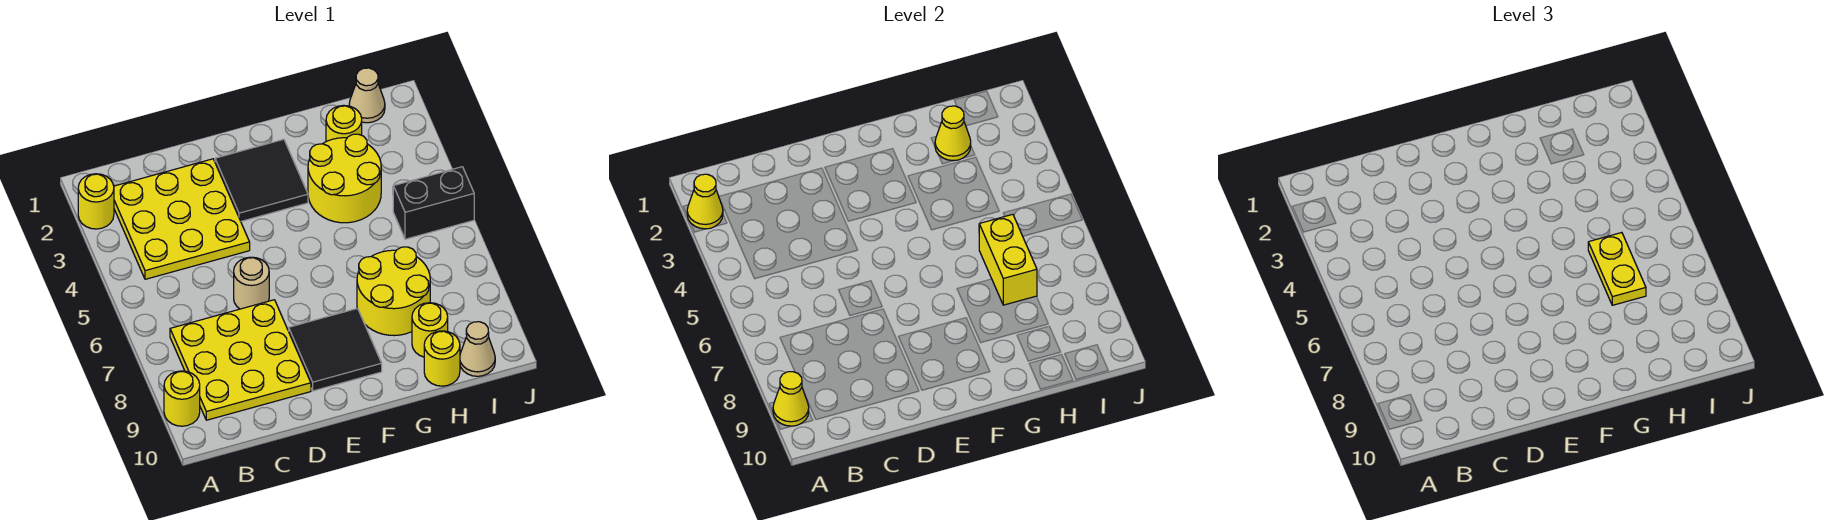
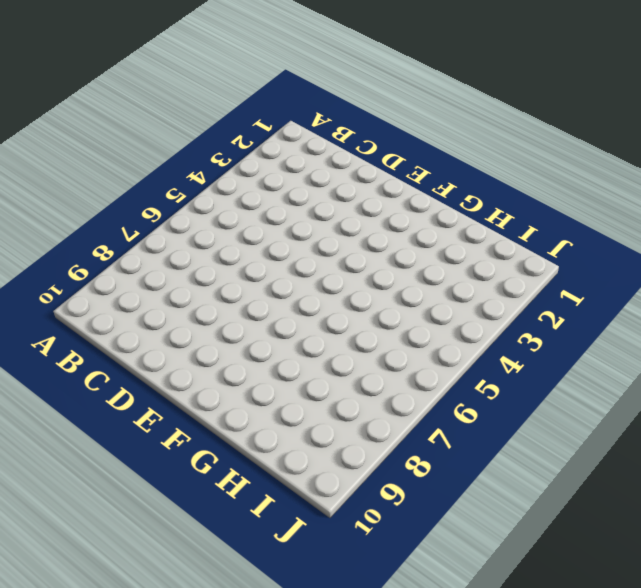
none -> yellow round brick A2 level 1
none -> yellow round brick A9 level 1
none -> yellow plate B2:D4 level 1

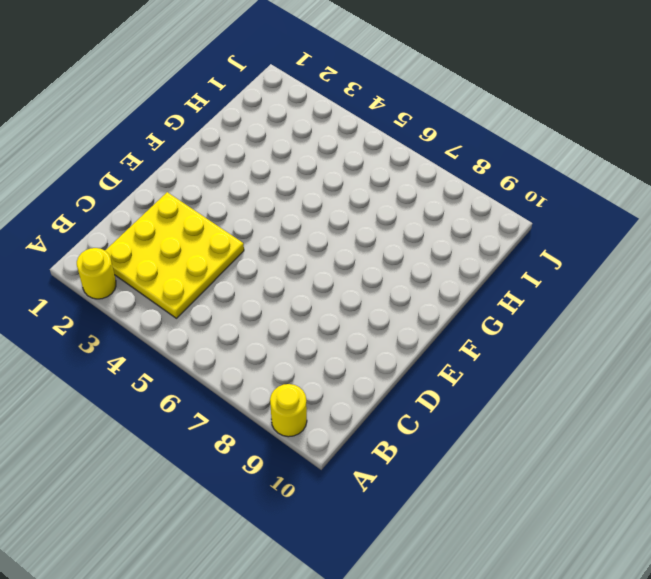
none -> yellow plate B7:D9 level 1
none -> tan round brick D6 level 1
none -> black tile E2:F3 level 1

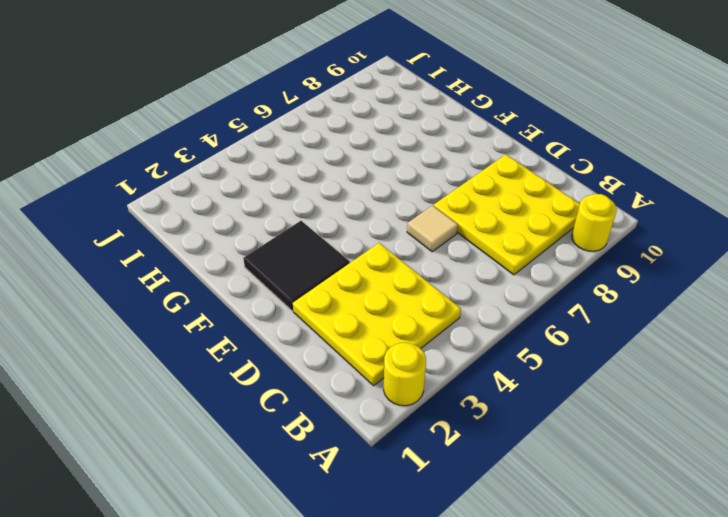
tan tile D6 level 1 -> tan round brick D6 level 1
none -> black tile E8:F9 level 1
none -> yellow round brick G3:H4 level 1
none -> yellow round brick G7:H8 level 1

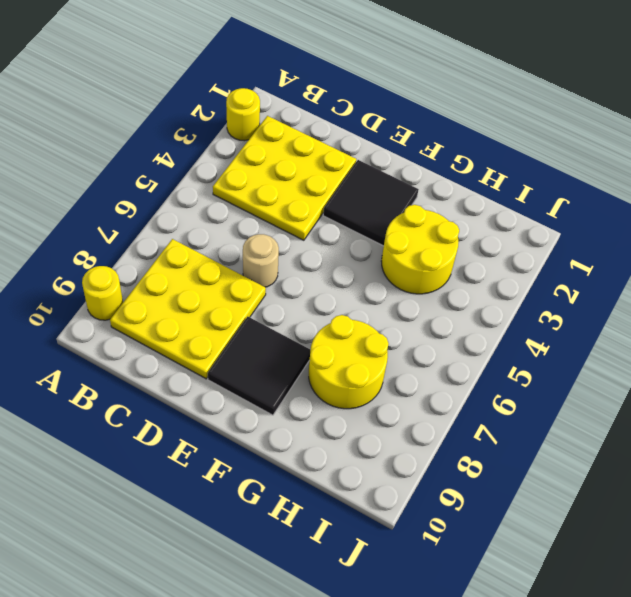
none -> yellow round brick H2 level 1
none -> yellow round brick H9 level 1
none -> yellow round brick H10 level 1

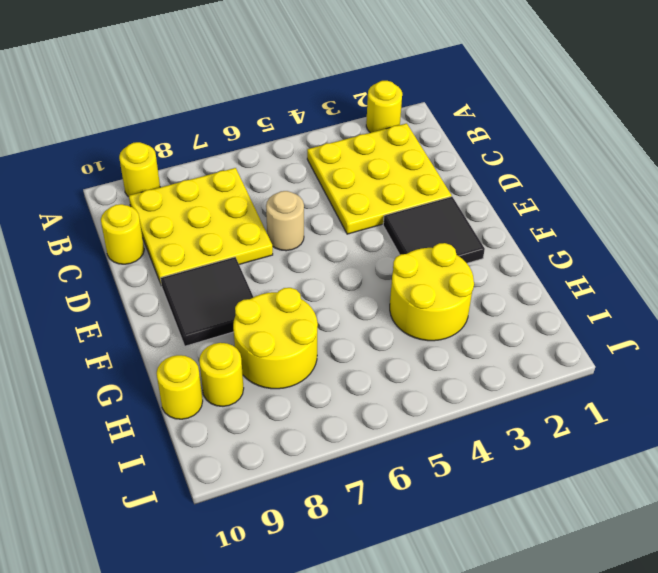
yellow round brick C10 level 1 -> yellow round brick H2 level 1
none -> tan cone I1 level 1
none -> black brick I5:J5 level 1
none -> tan cone I10 level 1

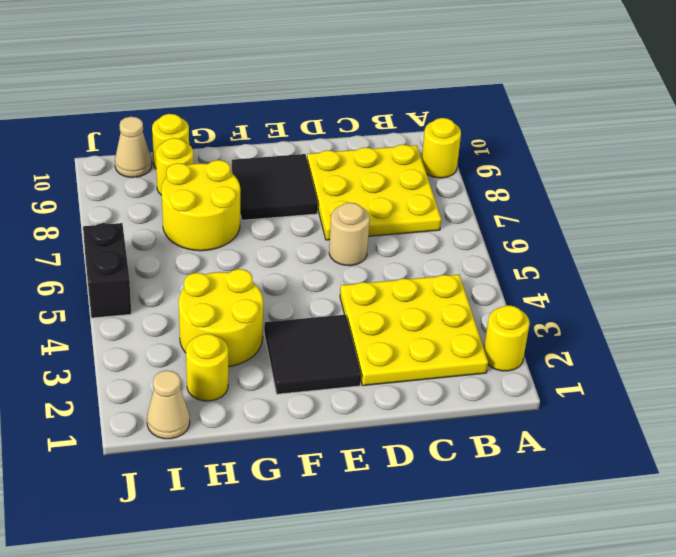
black brick J5:J6 level 1 -> black brick I5:J5 level 1
none -> yellow cone A2 level 2
none -> yellow cone A9 level 2
none -> yellow cone H2 level 2

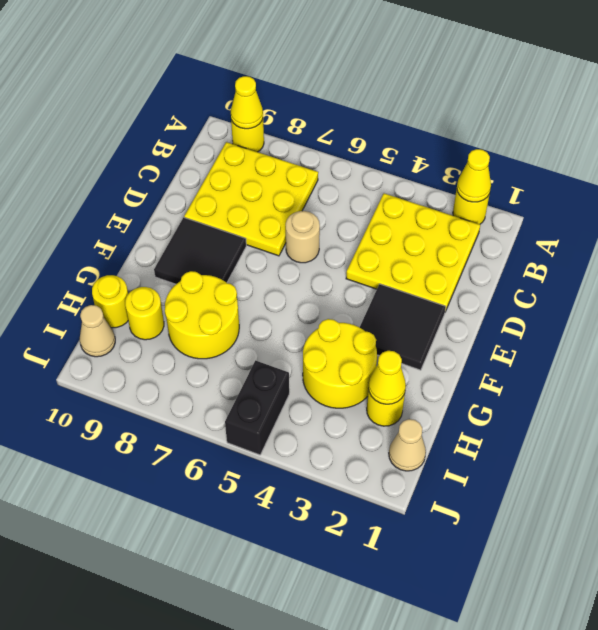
none -> yellow brick H6:H7 level 2
none -> yellow plate H6:H7 level 3

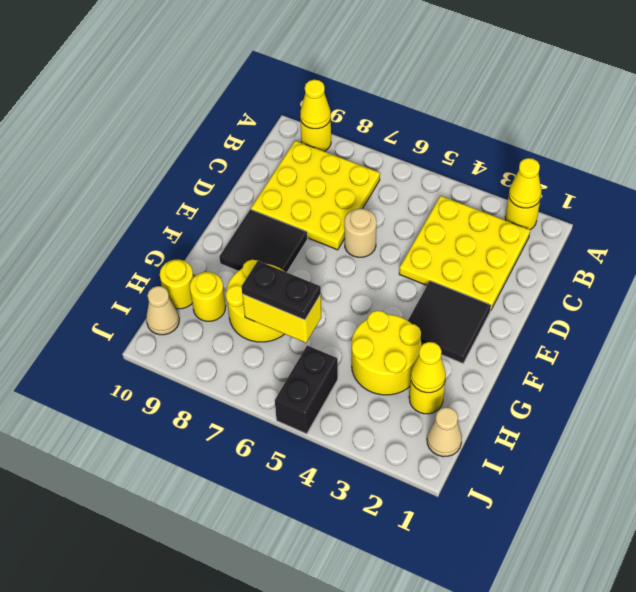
black plate H6:H7 level 3 -> yellow plate H6:H7 level 3

